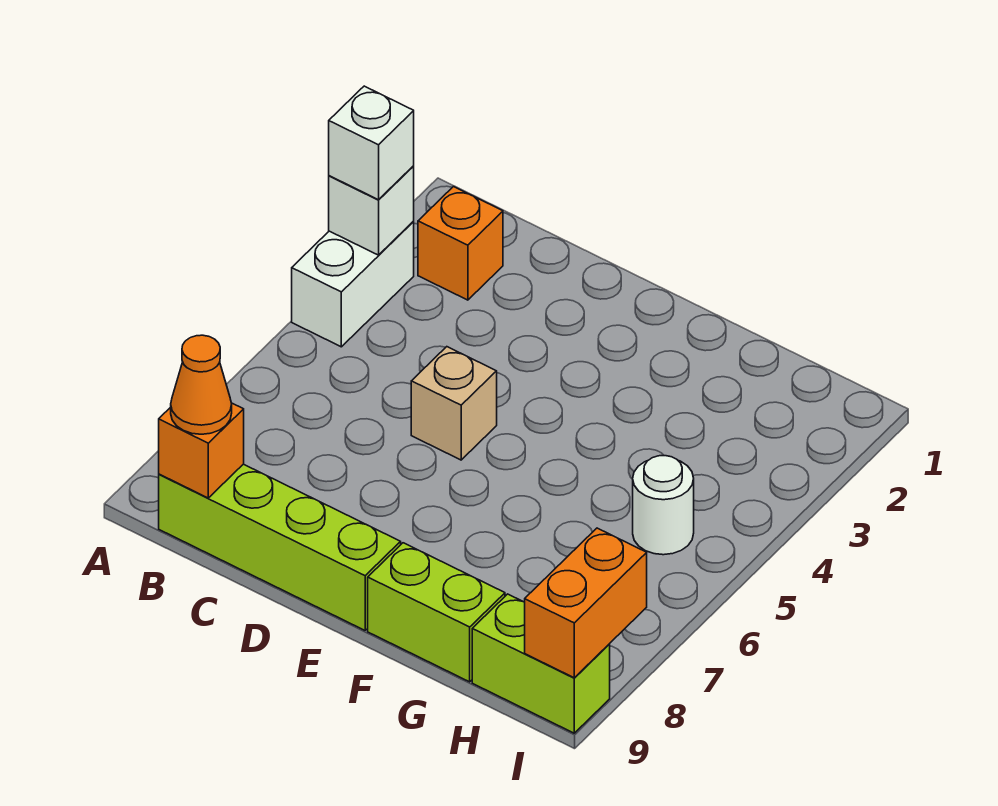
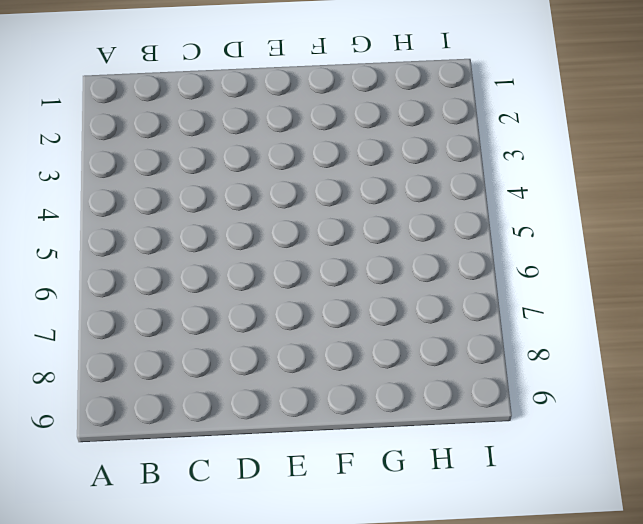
none -> white brick A3:A4 level 1
none -> orange brick B2 level 1
none -> lime brick B9:E9 level 1

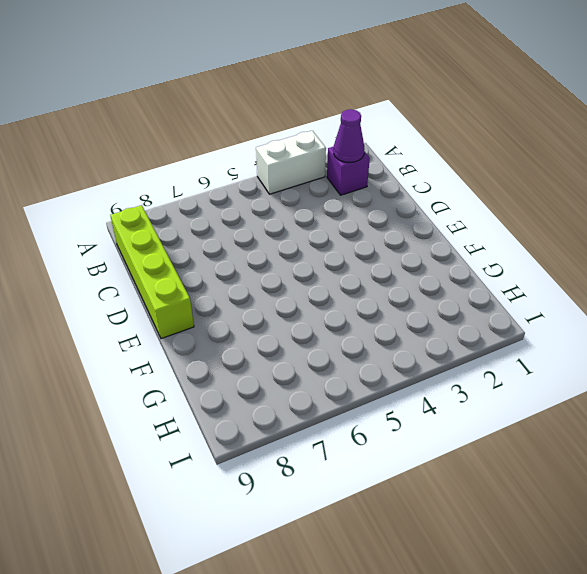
purple brick B2 level 1 -> orange brick B2 level 1
purple cone B2 level 2 -> none
none -> tan brick D5 level 1
none -> lime brick F9:G9 level 1
none -> white round brick H5 level 1

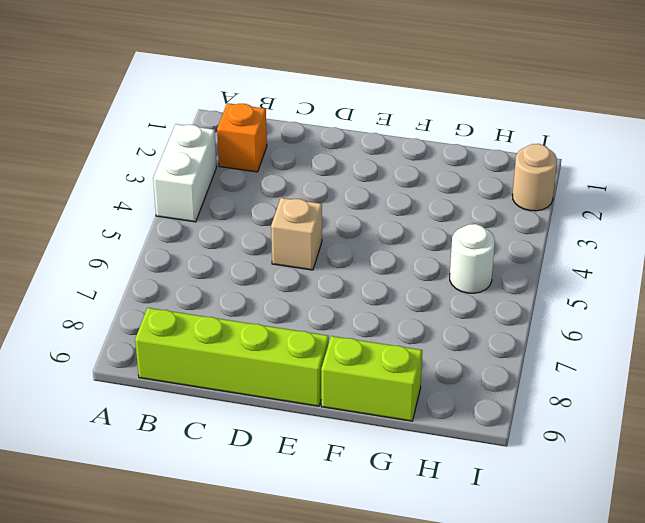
tan round brick I2 level 1 -> none
none -> lime brick H9:I9 level 1
none -> white brick A3 level 2
none -> orange brick B9 level 2

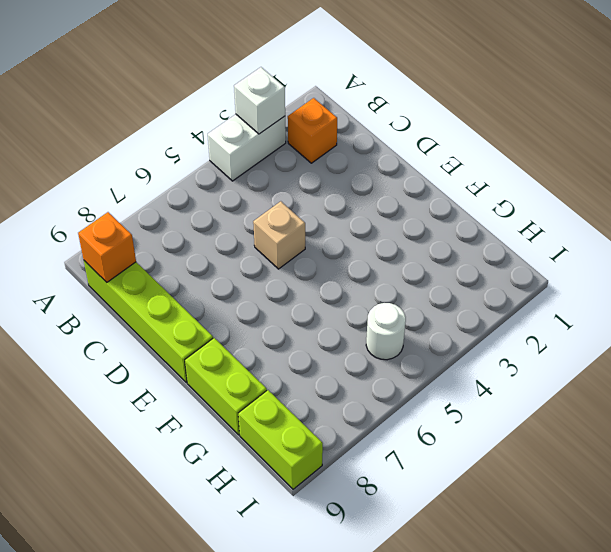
none -> orange brick I8:I9 level 2
none -> white brick A3 level 3
none -> orange cone B9 level 3

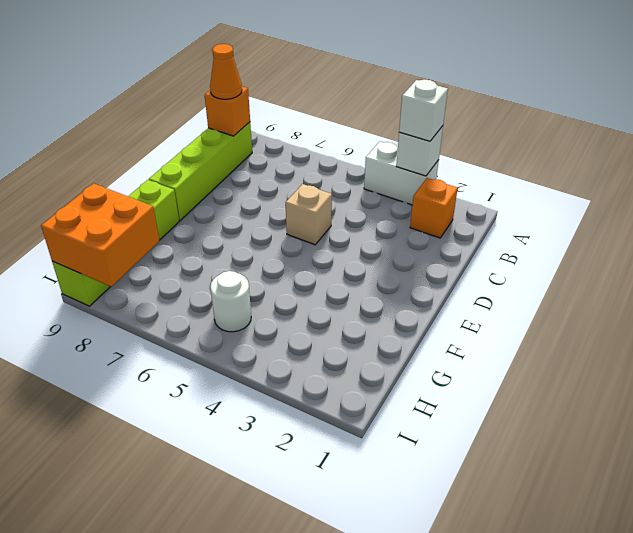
orange brick H8:I9 level 2 -> orange brick I8:I9 level 2

